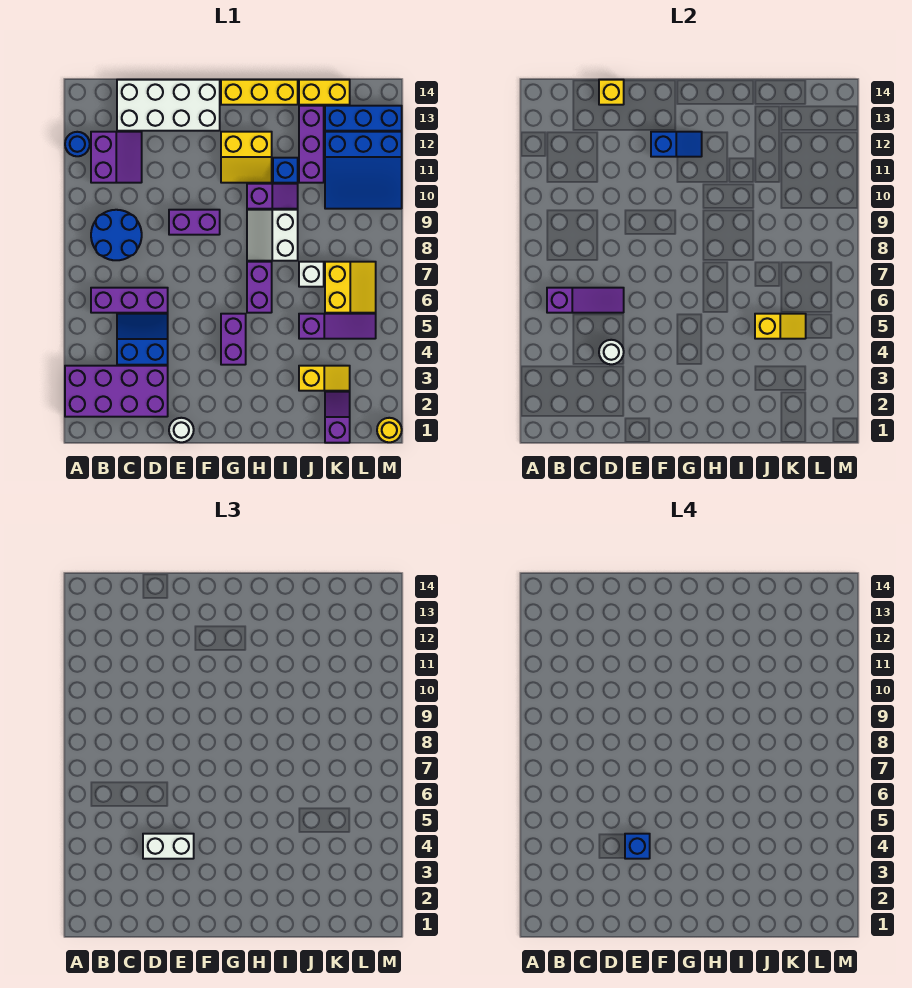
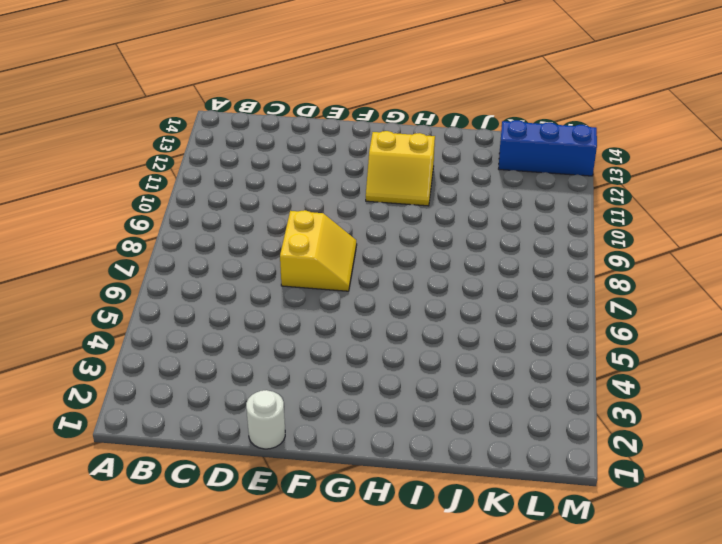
yellow slope E7:F8 level 1 top E -> yellow slope K6:L7 level 1 top K
none -> purple brick A2:D3 level 1
none -> blue round brick A12 level 1
none -> purple brick B6:D6 level 1
none -> blue round brick B8:C9 level 1

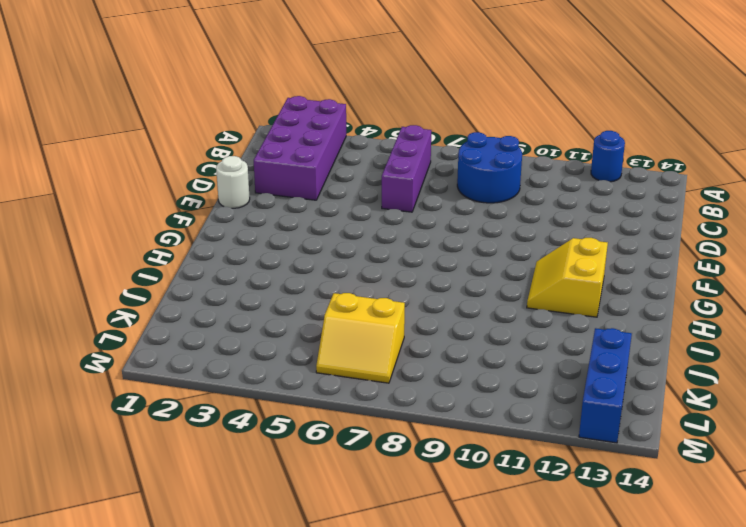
none -> purple slope B11:C12 level 1 top B
none -> blue slope C4:D5 level 1 top 4
none -> white brick C13:F14 level 1
none -> purple brick E9:F9 level 1

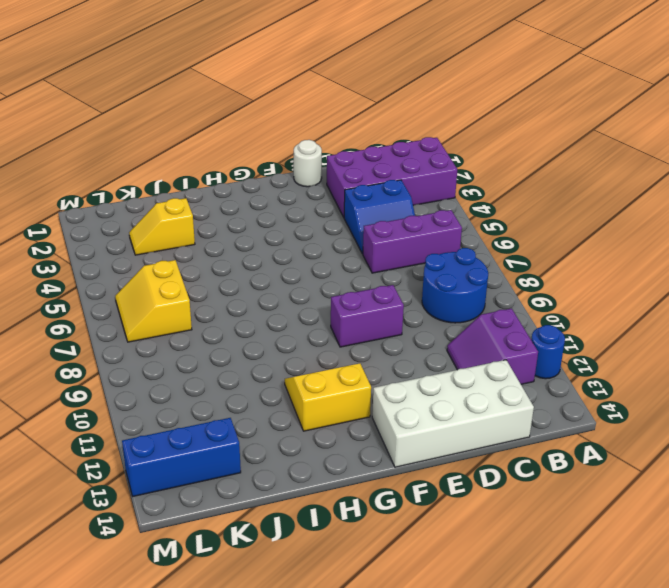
none -> purple brick G4:G5 level 1
none -> yellow brick G14:I14 level 1
none -> purple brick H6:H7 level 1
none -> white slope H8:I9 level 1 top I

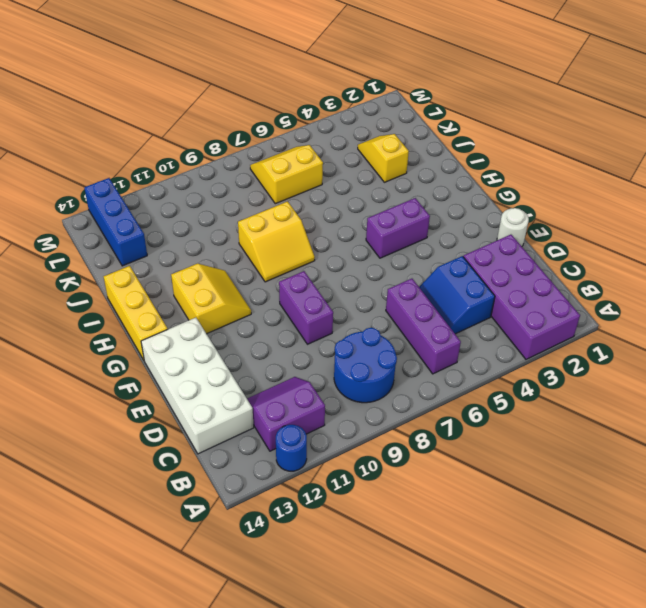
yellow slope H8:I9 level 1 top I -> white slope H8:I9 level 1 top I
none -> purple brick H6:H7 level 1
none -> purple slope H10:I10 level 1 top H
none -> blue brick I11 level 1
none -> purple slope J5:L5 level 1 top J

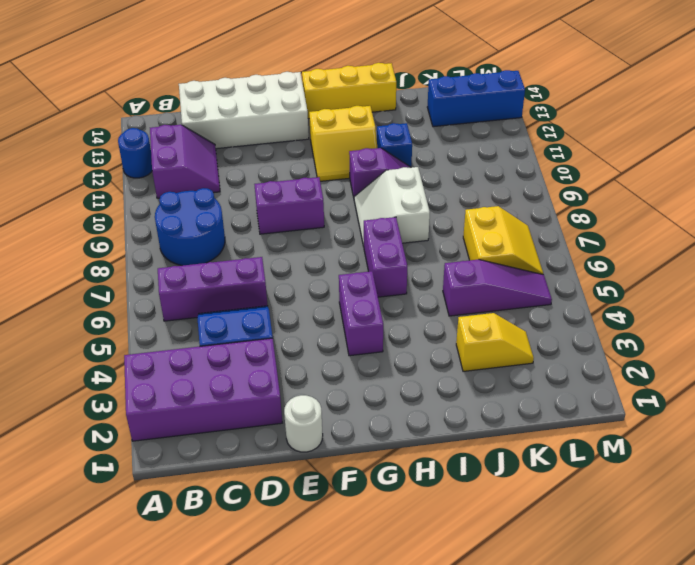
none -> white brick J7 level 1
none -> purple brick J11:J13 level 1
none -> yellow brick J14:K14 level 1
none -> purple slope K1:K2 level 1 top 1

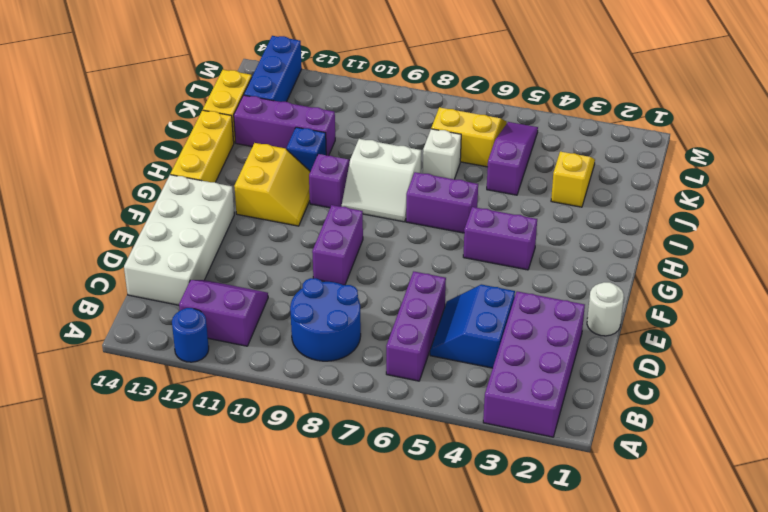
none -> purple slope K1:K2 level 1 top 1
none -> blue slope K10:M12 level 1 top 12
none -> yellow round brick M1 level 1
none -> purple slope B6:D6 level 2 top B

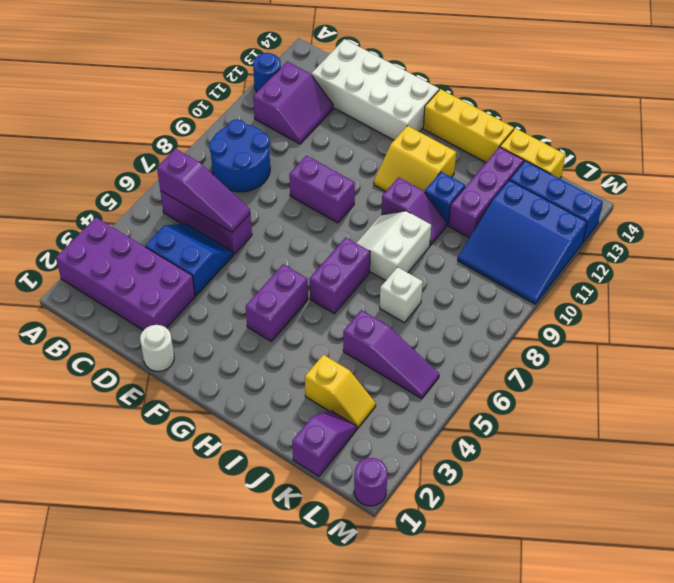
purple round brick M1 level 1 -> yellow round brick M1 level 1
none -> yellow slope K6:L7 level 1 top K
none -> white round brick D4 level 2
none -> yellow brick D14 level 2
none -> blue slope F12:G12 level 2 top F

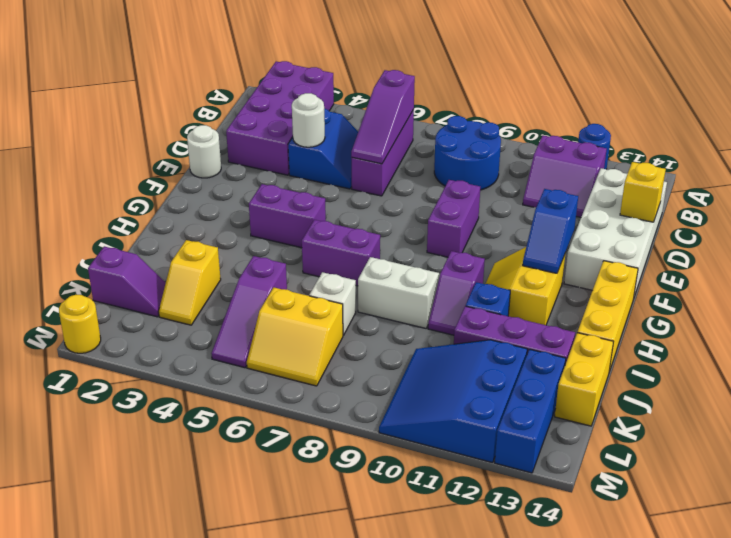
none -> yellow slope J5:K5 level 2 top J
none -> white brick D4:E4 level 3
none -> blue brick E4 level 4

